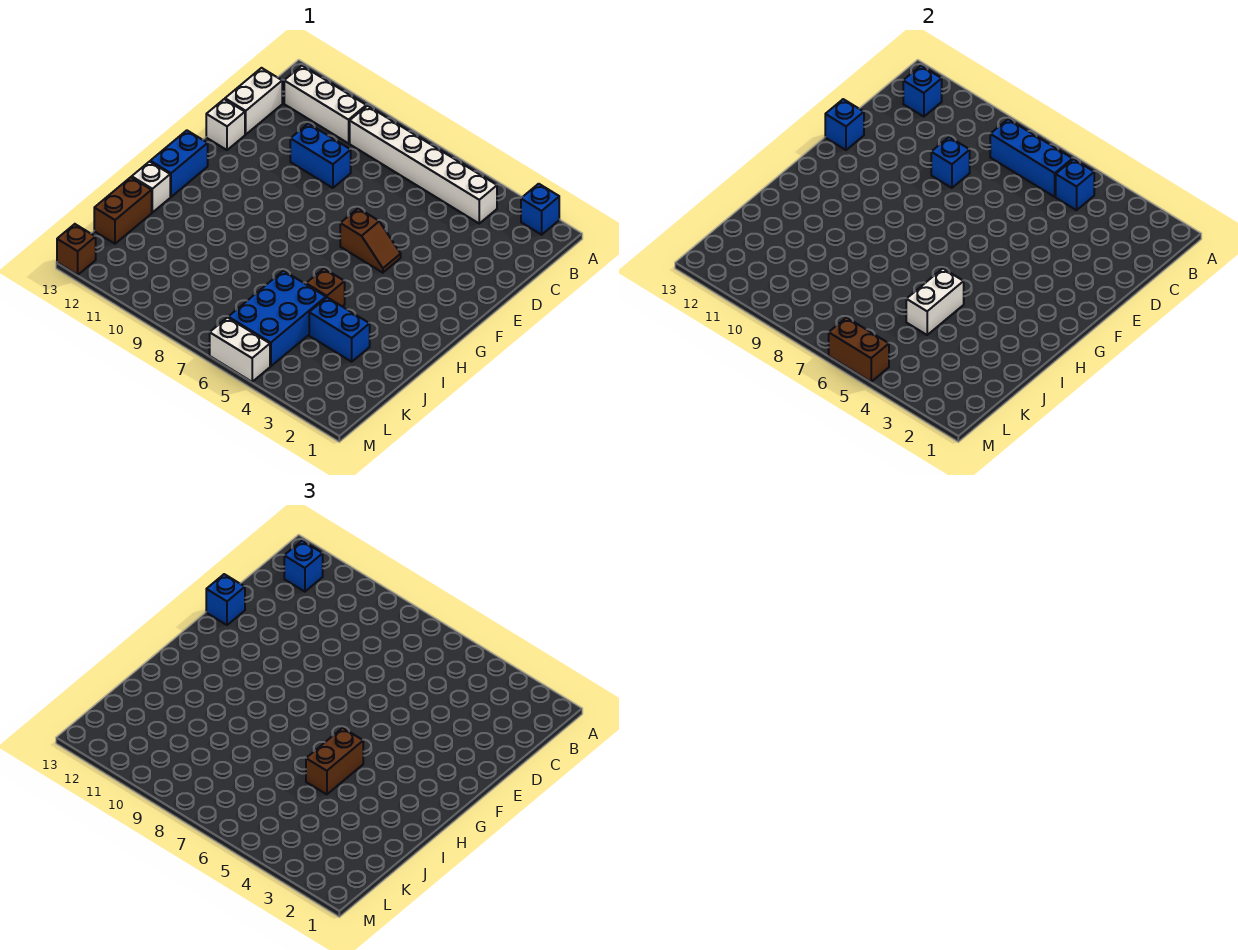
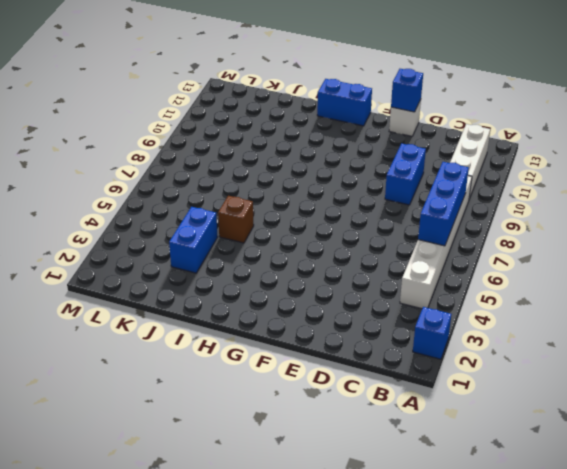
none -> white brick C13:D13 level 1
none -> brown slope F5:F6 level 1 top 6
none -> white brick I13 level 1

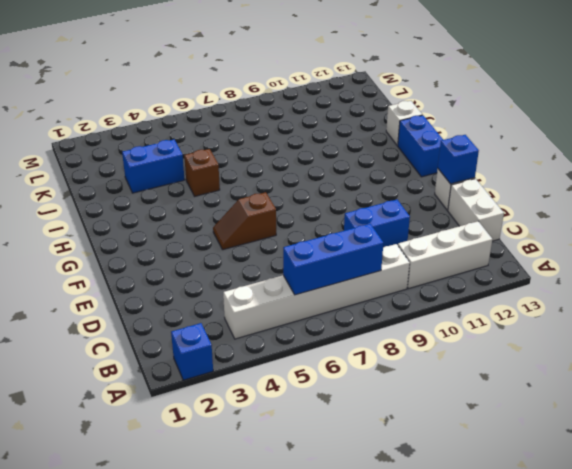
none -> blue brick J5:L6 level 1
none -> brown brick J13:K13 level 1
none -> white brick M5:M6 level 1

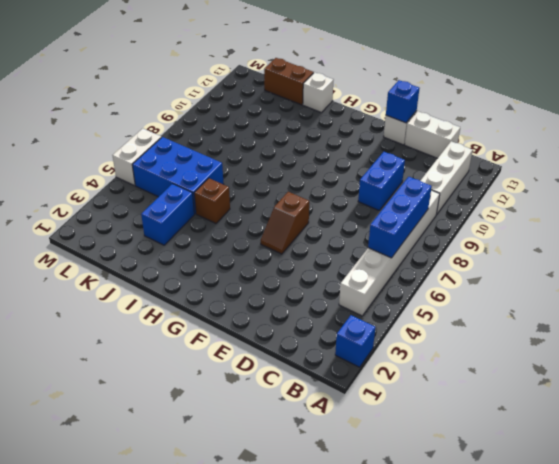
none -> blue brick G13:H13 level 1
none -> brown brick M13 level 1
none -> blue brick B5 level 2

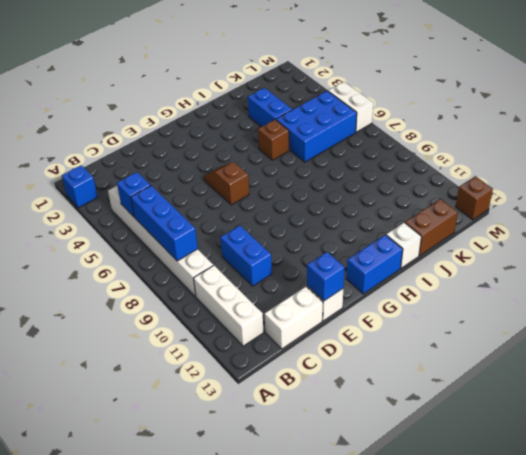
none -> blue brick B12 level 2
none -> blue brick D9 level 2
none -> white brick I5:J5 level 2

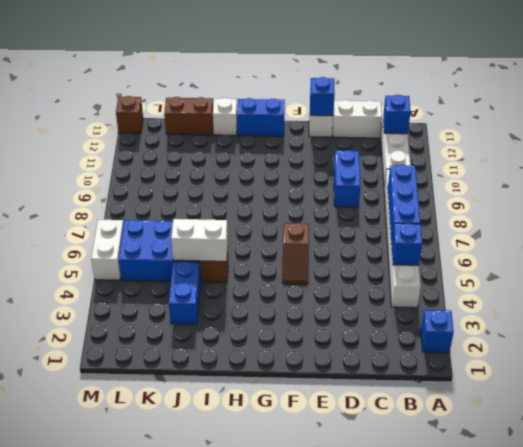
none -> blue brick D9 level 2
none -> brown brick M5:M6 level 2
none -> blue brick B12 level 3

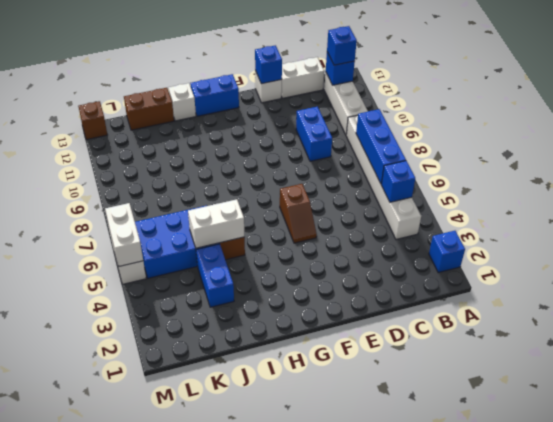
white brick M5:M6 level 2 -> brown brick M5:M6 level 2
none -> blue brick D9 level 2
none -> blue brick E13 level 3
none -> brown brick H5:I5 level 3

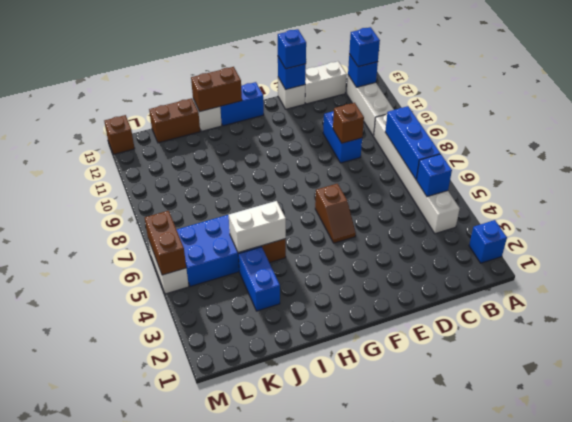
brown brick D9 level 2 -> blue brick D9 level 2
brown brick H13:I13 level 2 -> brown brick H5:I5 level 3

